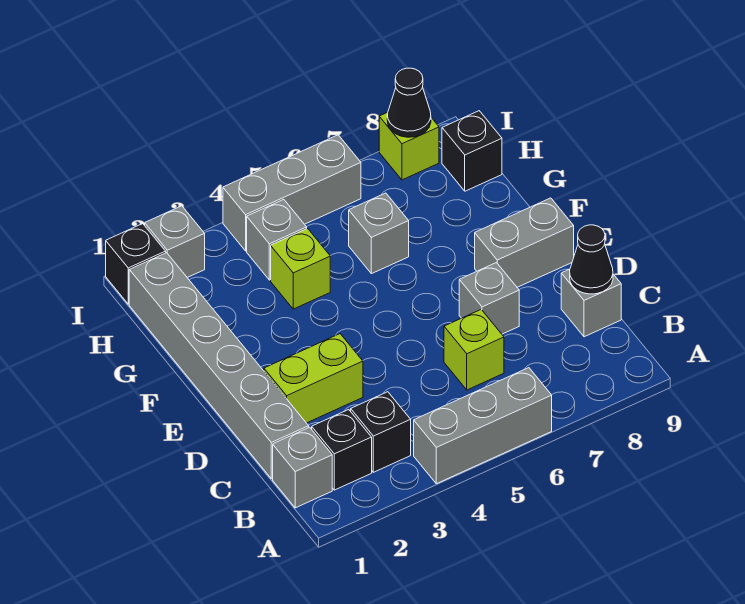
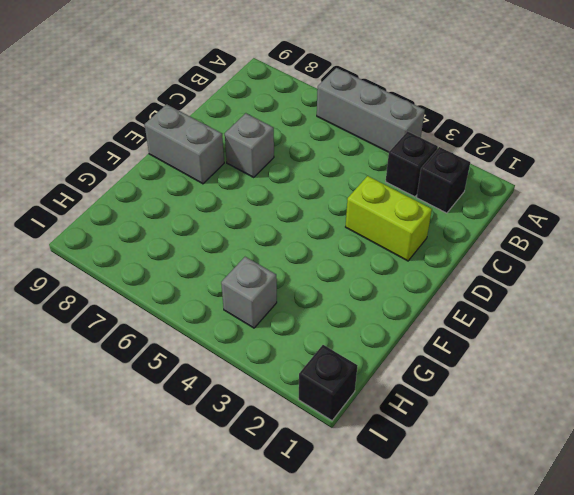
none -> grey brick B1 level 1
none -> grey brick C1:H1 level 1
none -> lime brick C6 level 1

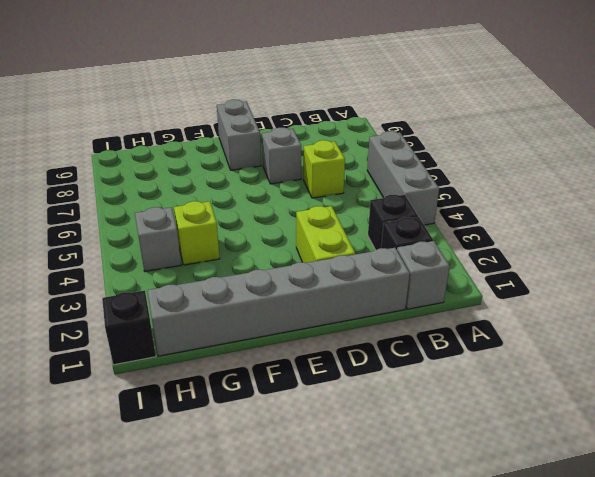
none -> grey brick C9 level 1
none -> grey brick G6 level 1
none -> black brick H9 level 1

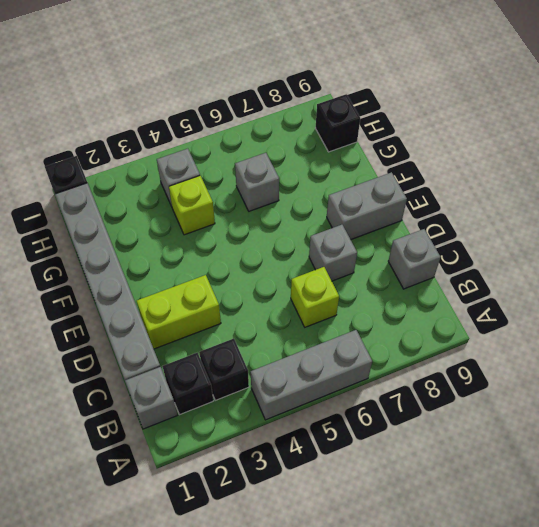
none -> grey brick I2 level 1
none -> grey brick I4:I6 level 1
none -> lime brick I8 level 1

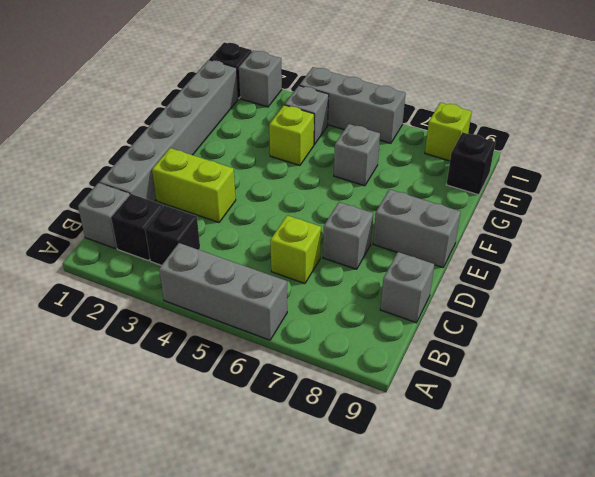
none -> black cone C9 level 2
none -> black cone I8 level 2

